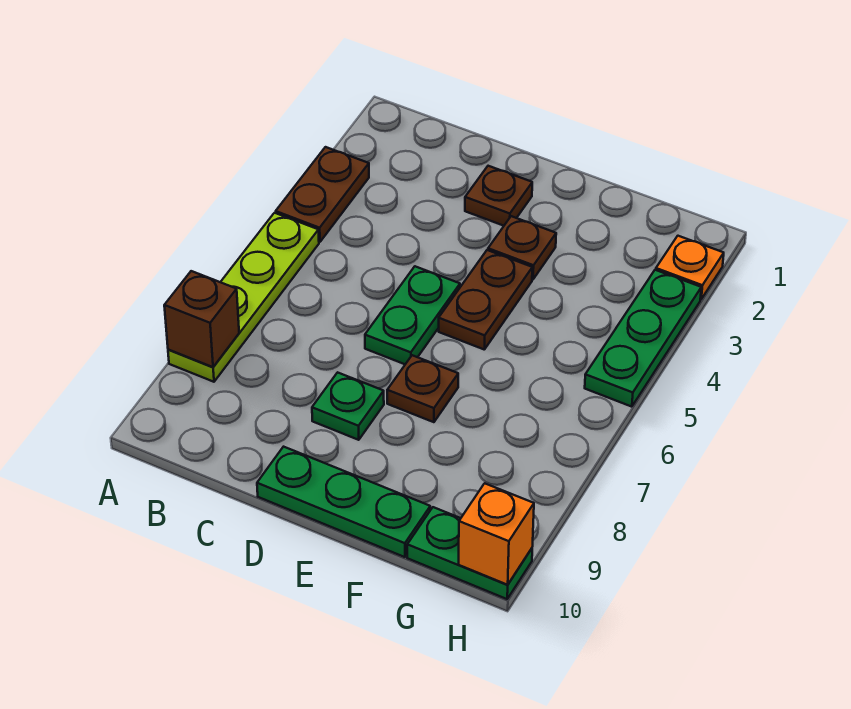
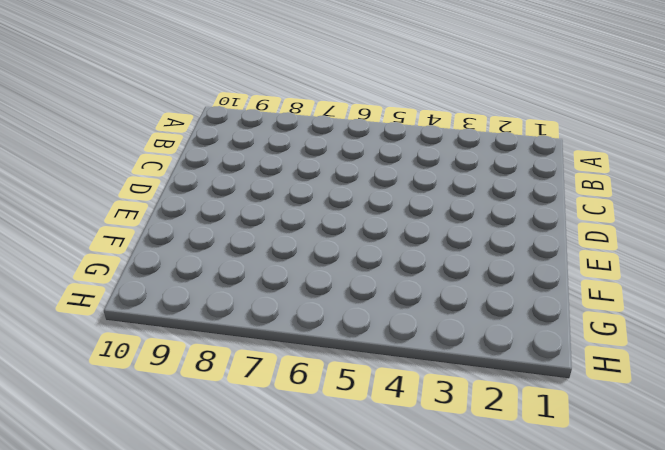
none -> brown plate A3:A4 level 1
none -> lime plate A5:A8 level 1
none -> brown plate D2 level 1

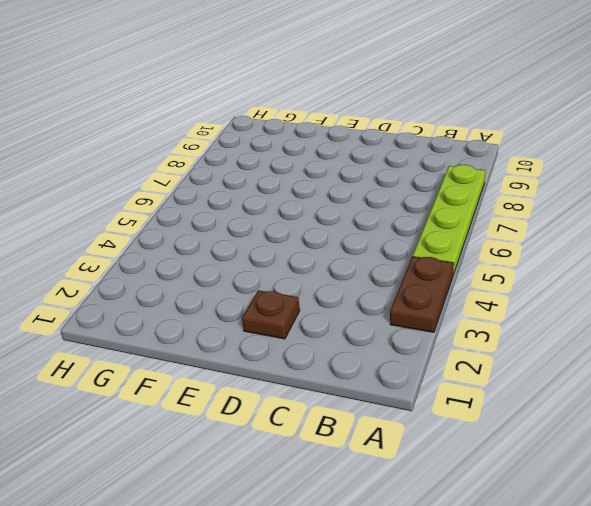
none -> green plate D5:D6 level 1
none -> green plate D8 level 1
none -> green plate D10:F10 level 1

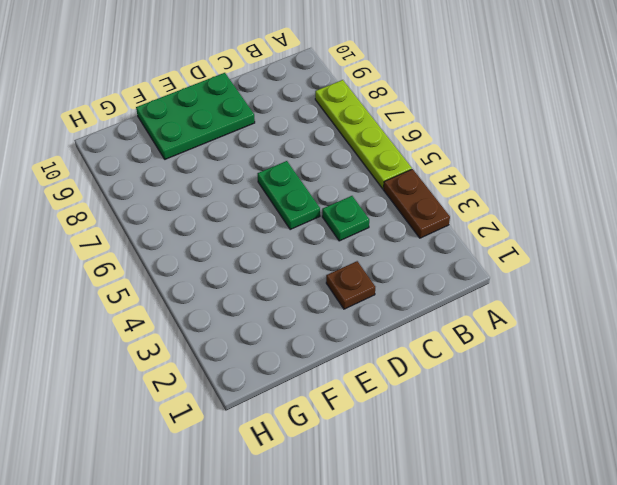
green plate C4 level 1 -> green plate D8 level 1
green plate D9:F10 level 1 -> green plate D10:F10 level 1
none -> brown plate E3 level 1
none -> brown plate E4:E5 level 1
none -> brown plate E7 level 1

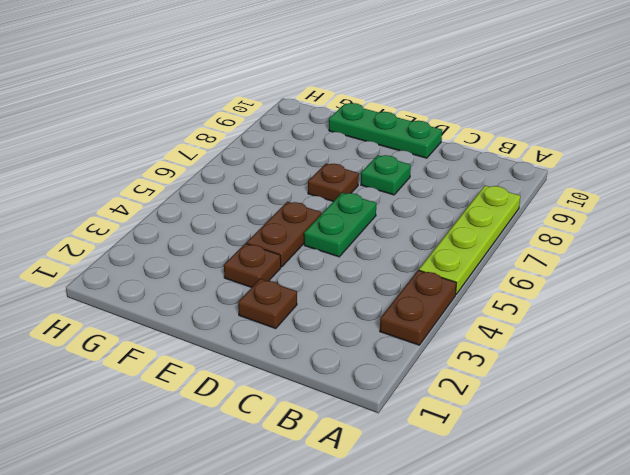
none -> green plate G10:H10 level 1
none -> orange plate H2 level 1
none -> green plate H3:H5 level 1

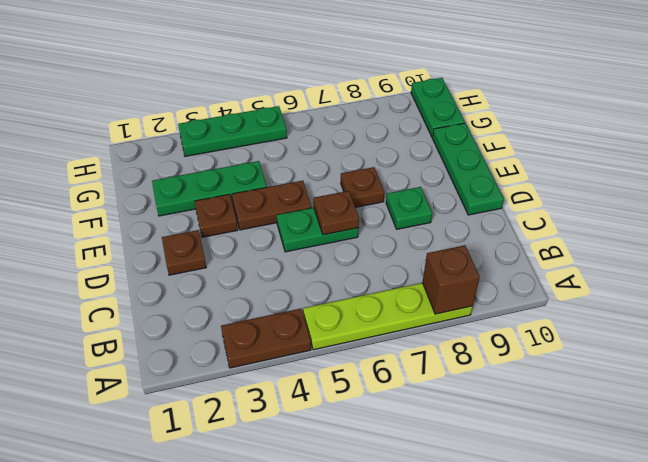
brown plate D6 level 2 -> none
green plate F2:F4 level 1 -> none
none -> orange plate H2 level 1
none -> orange brick H10 level 2

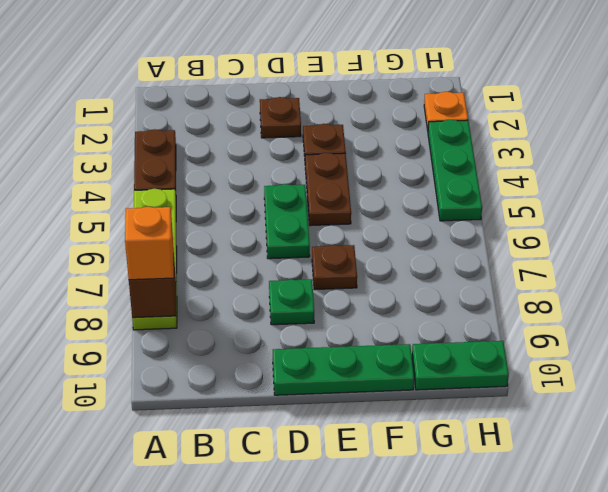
orange brick A8 level 3 -> orange brick H10 level 2

